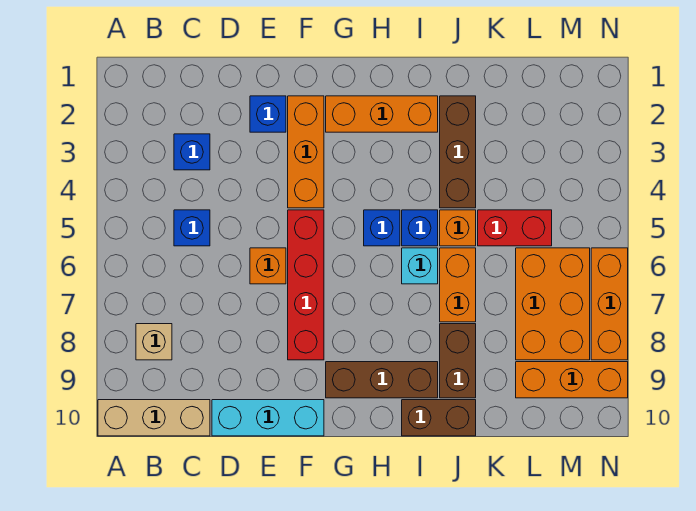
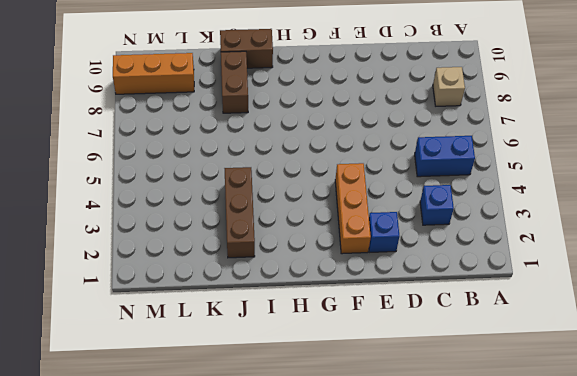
blue brick B5:C5 level 1 -> blue brick C5 level 1
none -> tan brick A10:C10 level 1
none -> cyan brick D10:F10 level 1
none -> orange brick E6 level 1

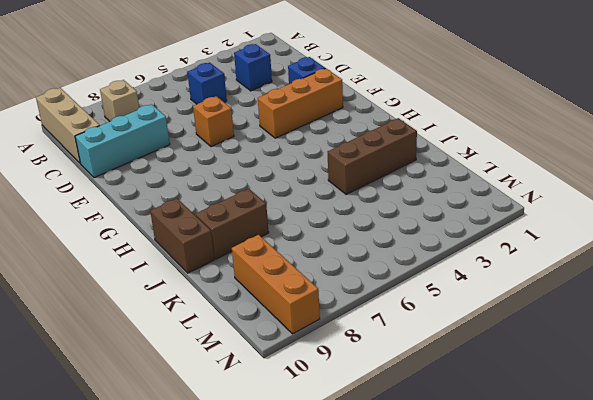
cyan brick D8:D10 level 1 -> cyan brick D10:F10 level 1
none -> red brick F5:F8 level 1
none -> orange brick G2:I2 level 1
none -> brown brick G9:I9 level 1

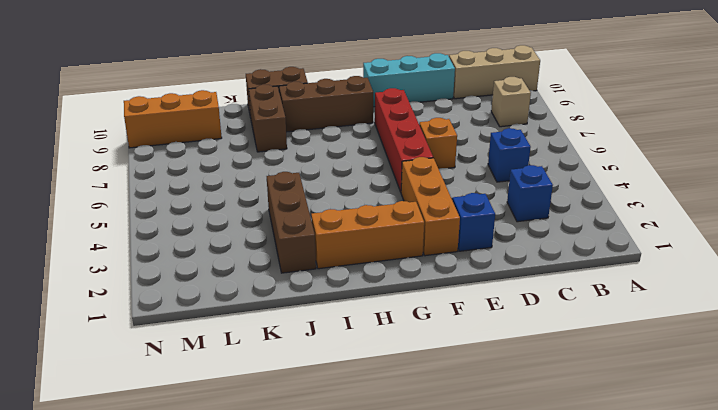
none -> blue brick H5 level 1
none -> blue brick I5 level 1
none -> cyan brick I6 level 1

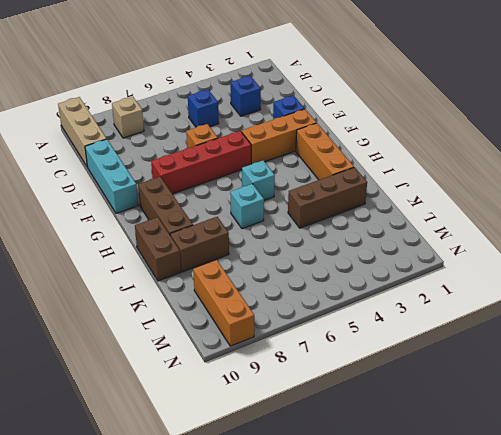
cyan brick H5 level 1 -> blue brick H5 level 1
none -> blue brick I5 level 1
none -> orange brick J5 level 1
none -> orange brick J6:J7 level 1

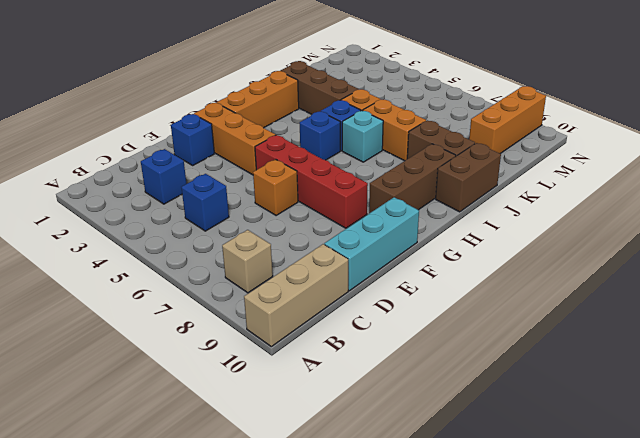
none -> red brick K5:L5 level 1
none -> orange brick L6:M8 level 1
none -> orange brick N6:N8 level 1

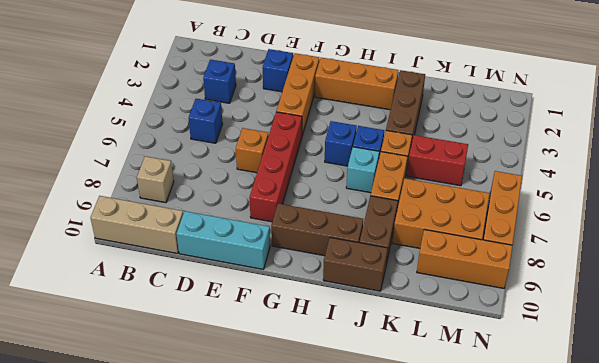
orange brick K7:M8 level 1 -> orange brick L6:M8 level 1

